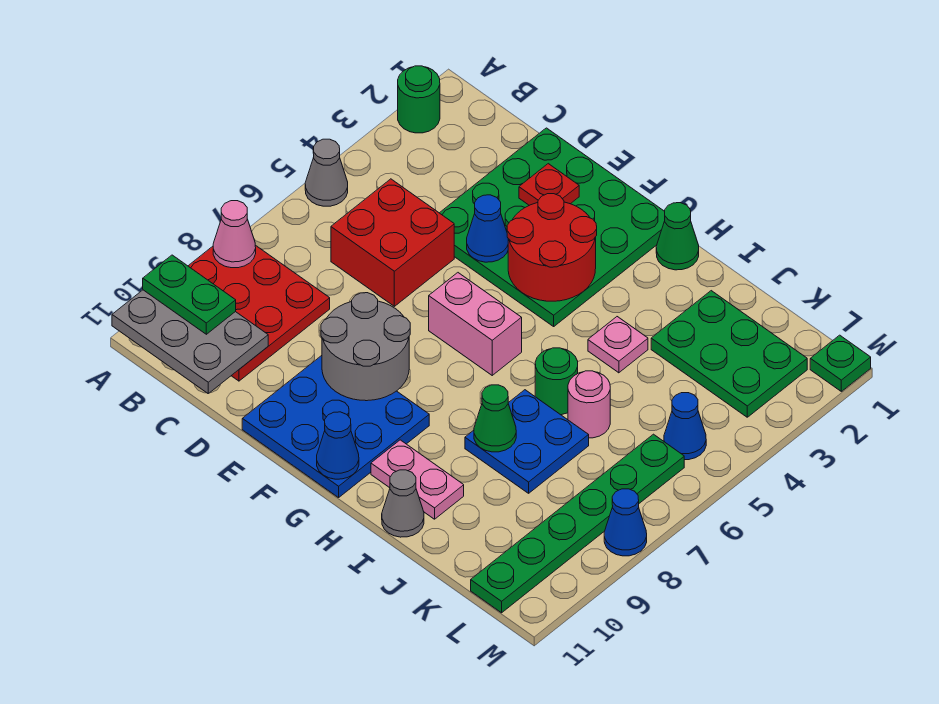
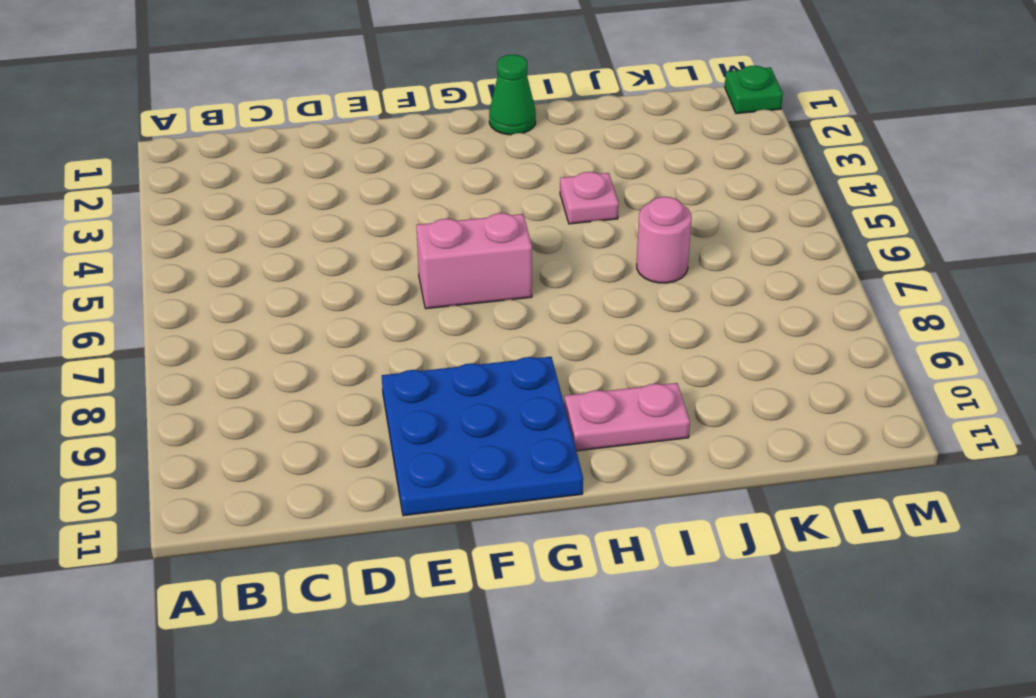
none -> green round brick A2 level 1
none -> grey cone A5 level 1
none -> red plate A8:C10 level 1

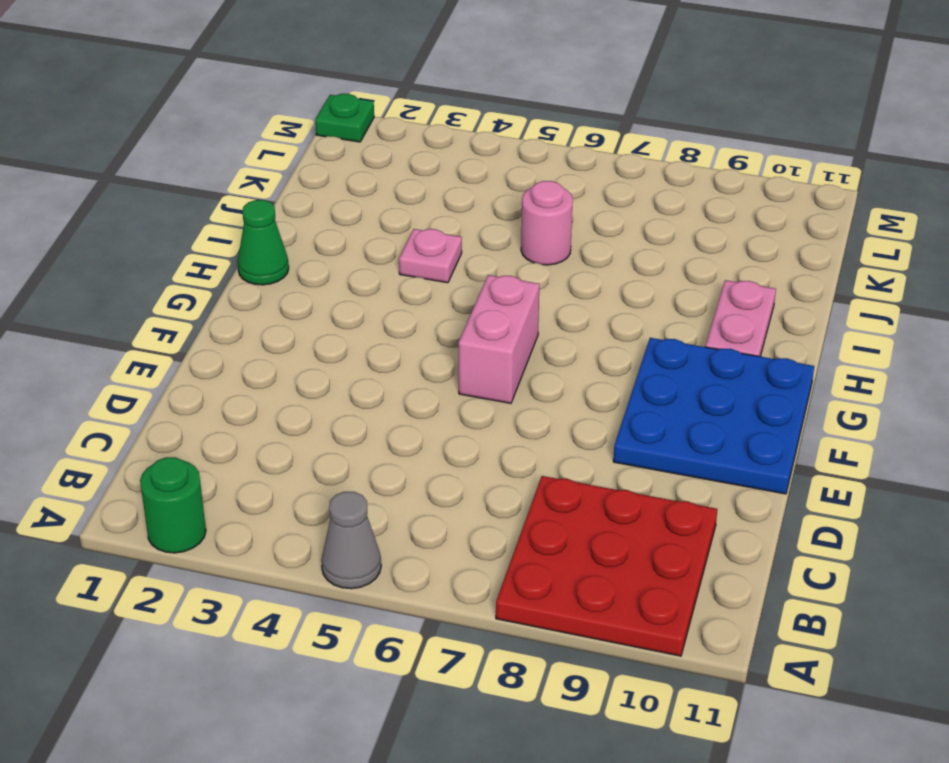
none -> red brick C5:D6 level 1
none -> green plate D1:G4 level 1
none -> green round brick I6 level 1

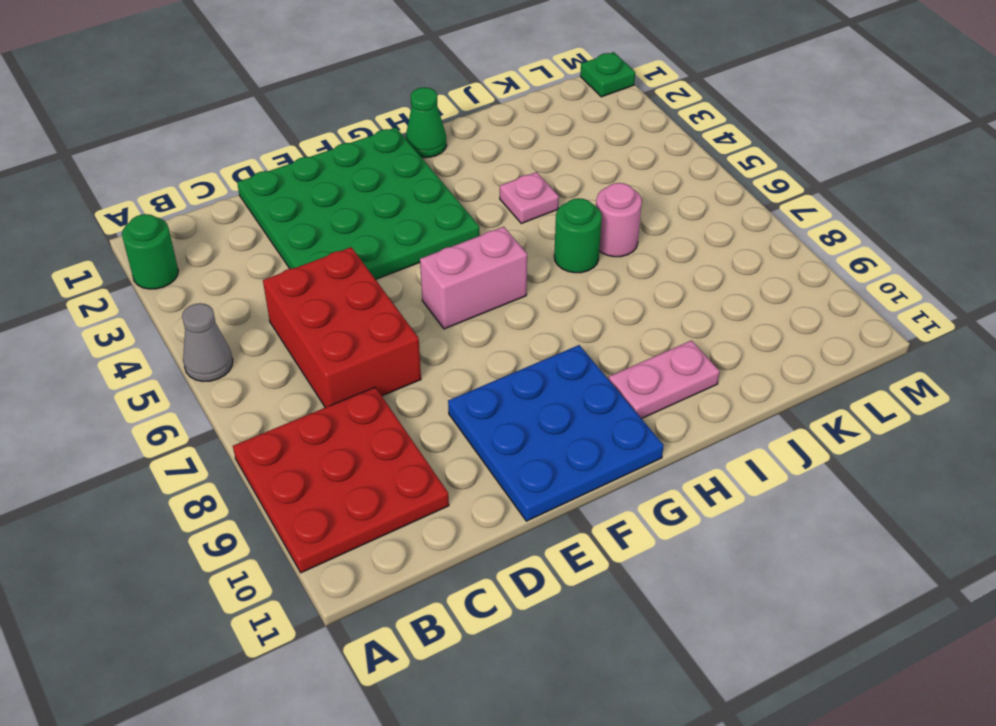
red brick C5:D7 level 1 -> red brick C5:D6 level 1
none -> blue plate I7:J8 level 1
none -> grey cone I11 level 1
none -> green plate J2:L3 level 1

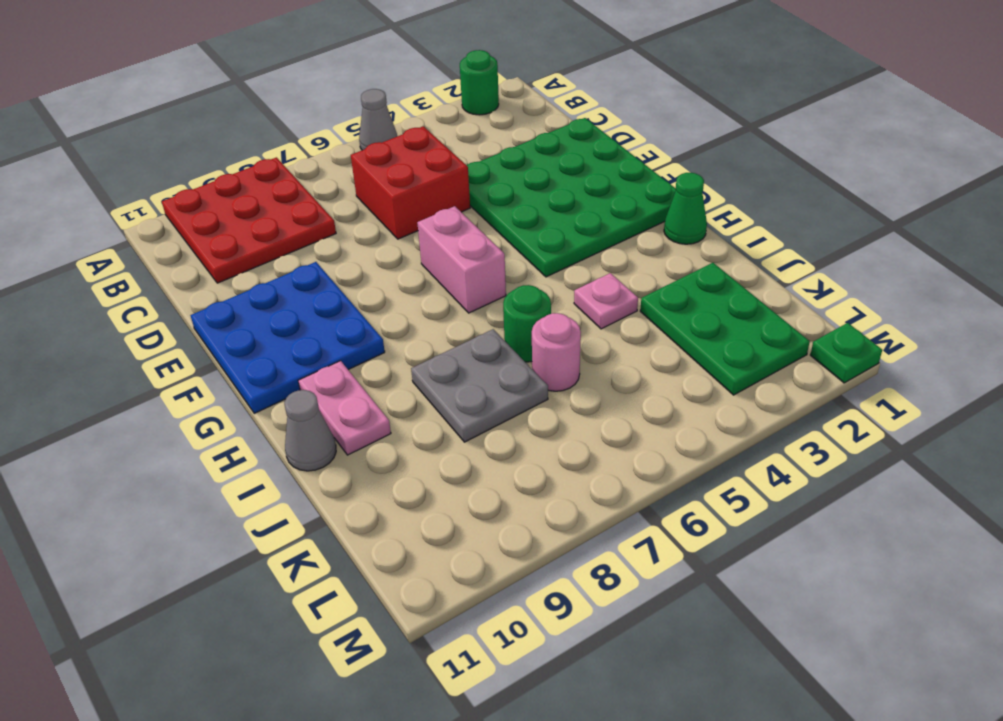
grey plate I7:J8 level 1 -> blue plate I7:J8 level 1
none -> blue cone L5 level 1
none -> green plate L6:L11 level 1
none -> blue cone M8 level 1

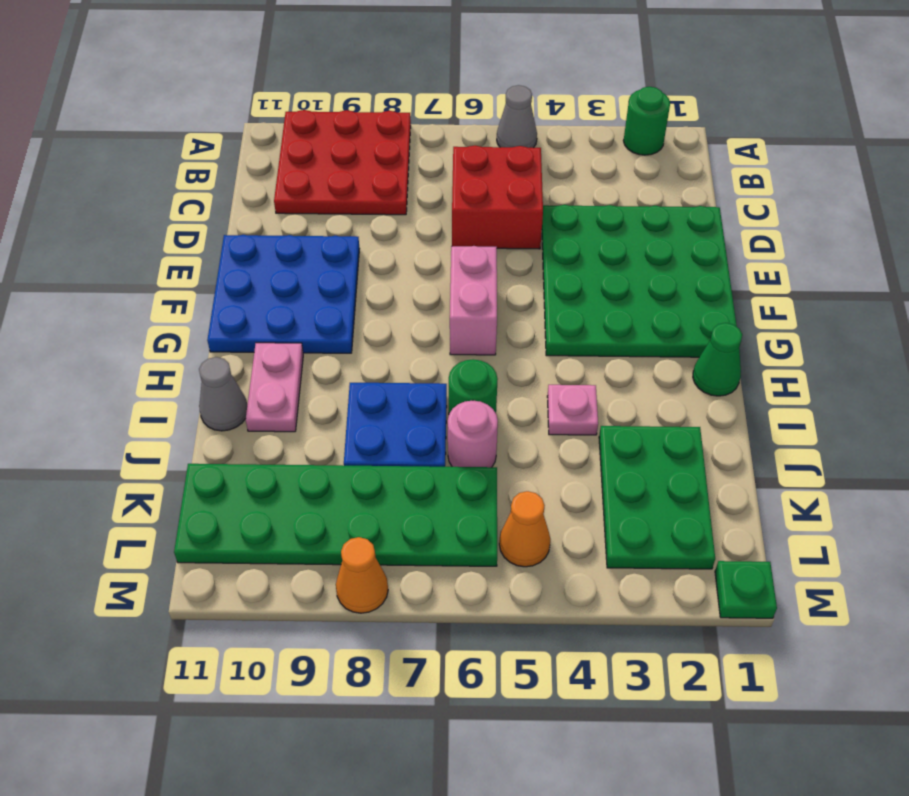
green plate K6:L11 level 1 -> green plate L6:L11 level 1
orange cone L5 level 1 -> blue cone L5 level 1
orange cone M8 level 1 -> blue cone M8 level 1
none -> pink cone A8 level 2
none -> grey plate A10:C11 level 2
none -> red plate E2 level 2

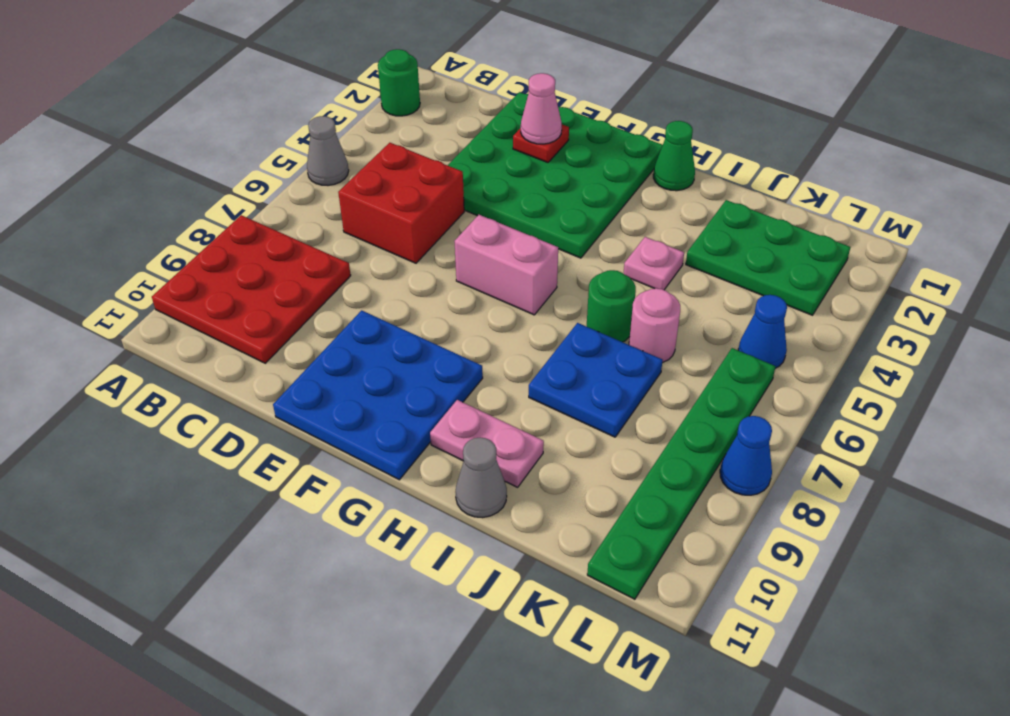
pink cone E2 level 3 -> pink cone A8 level 2
none -> green plate M1 level 1
none -> grey plate A10:C11 level 2
none -> blue cone E4 level 2

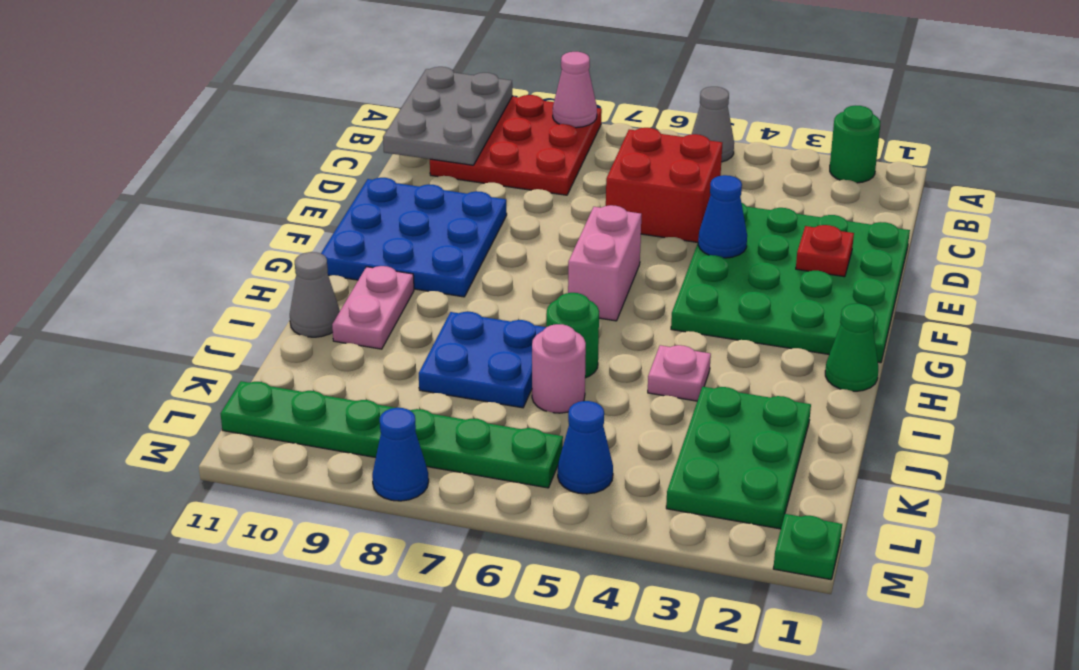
none -> grey round brick E8:F9 level 2
none -> red round brick F3:G4 level 2
none -> blue cone G11 level 2

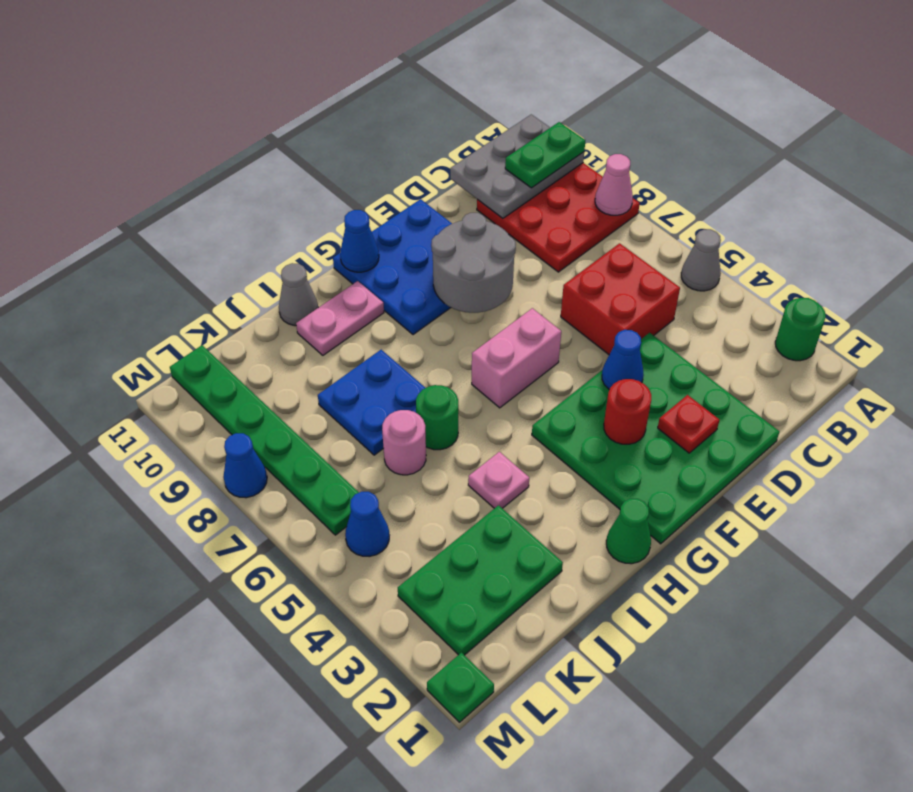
red round brick F3 level 2 -> red round brick F3:G4 level 2
none -> green cone I8 level 2

